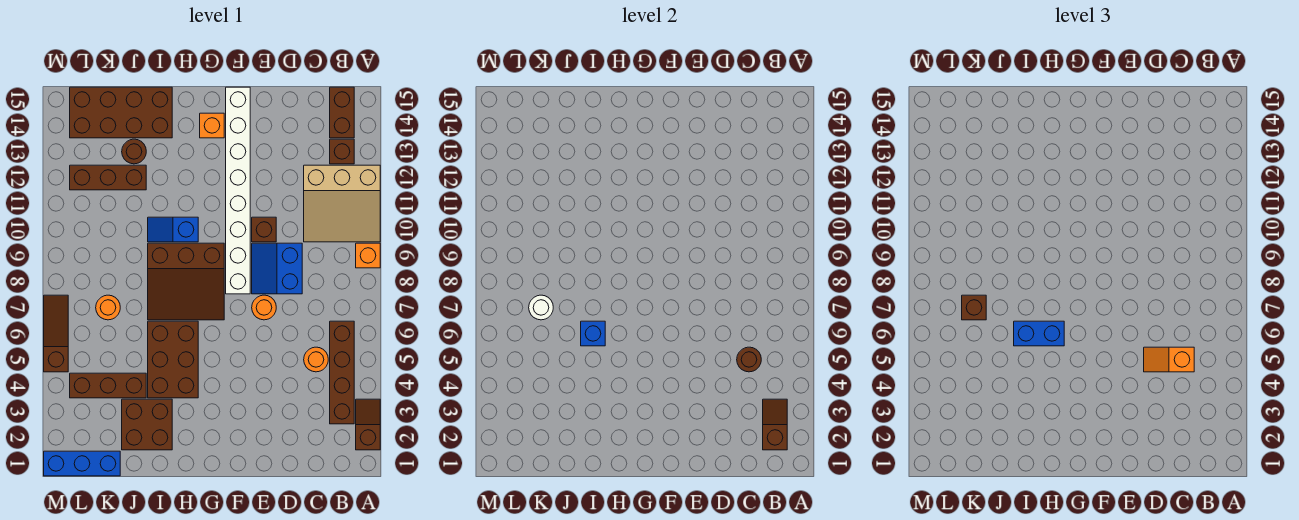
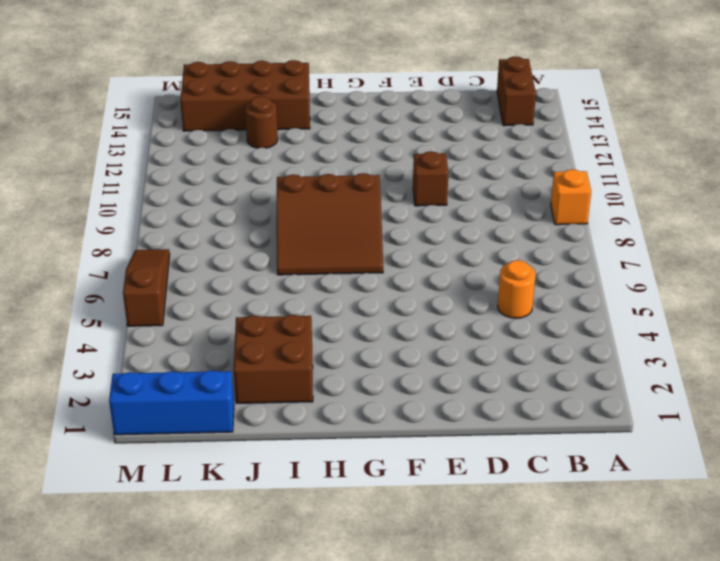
none -> brown slope A2:A3 level 1 top 2
none -> tan slope A10:C12 level 1 top 12
none -> brown brick B3:B6 level 1
none -> brown brick B13 level 1

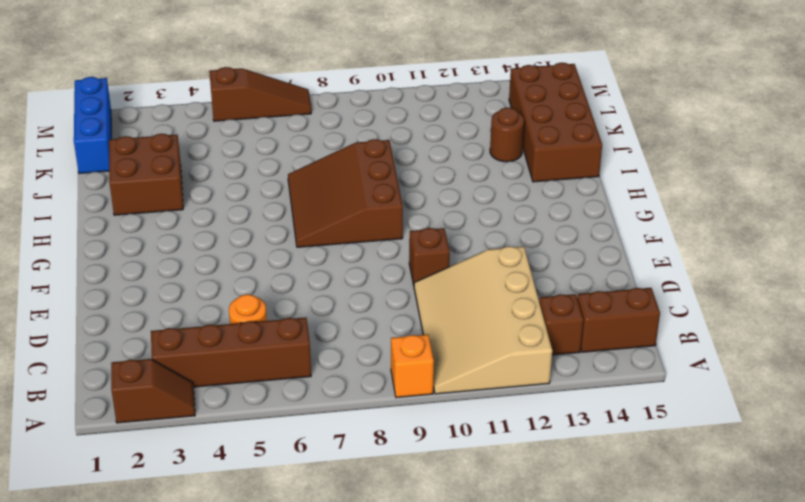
tan slope A10:D12 level 1 top 12 -> tan slope A10:C12 level 1 top 12
none -> blue slope D8:E9 level 1 top D
none -> orange round brick E7 level 1
none -> white brick F8:F15 level 1
none -> orange brick G14 level 1

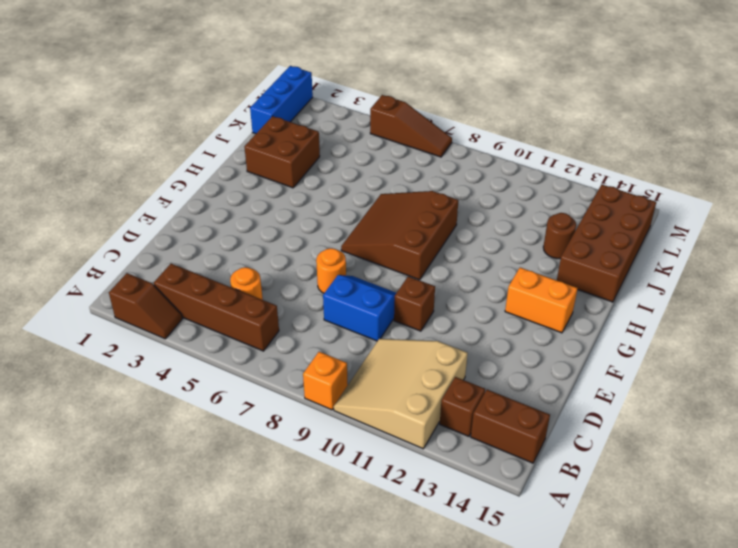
orange brick G13:G14 level 1 -> orange brick G14 level 1
none -> white brick F8:F15 level 1
none -> brown brick H4:I6 level 1
none -> blue slope H10:I10 level 1 top H
none -> brown brick J4:L4 level 1

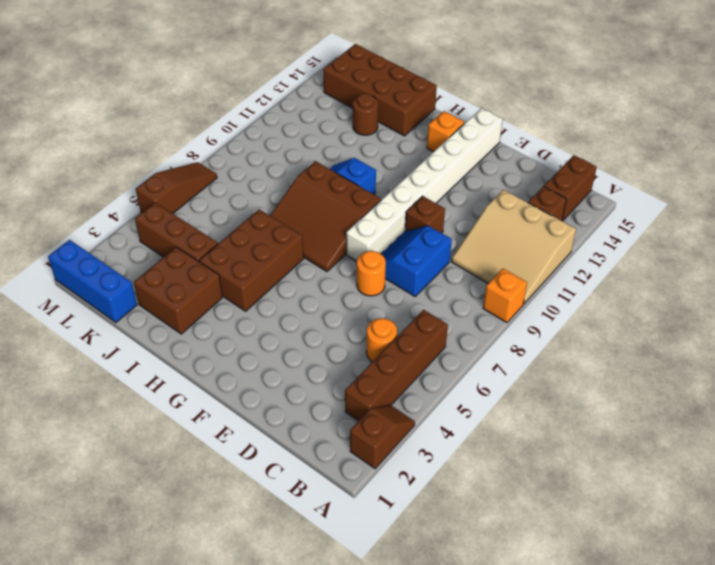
none -> brown brick J12:L12 level 1
none -> orange round brick K7 level 1
none -> brown slope B2:B3 level 2 top 2
none -> brown round brick C5 level 2

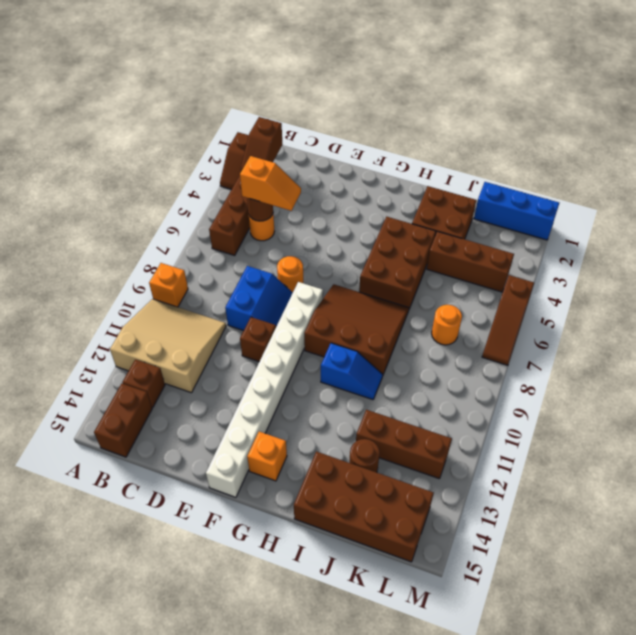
none -> blue brick I6 level 2
none -> white round brick K7 level 2
none -> blue brick H6:I6 level 3
none -> brown brick K7 level 3

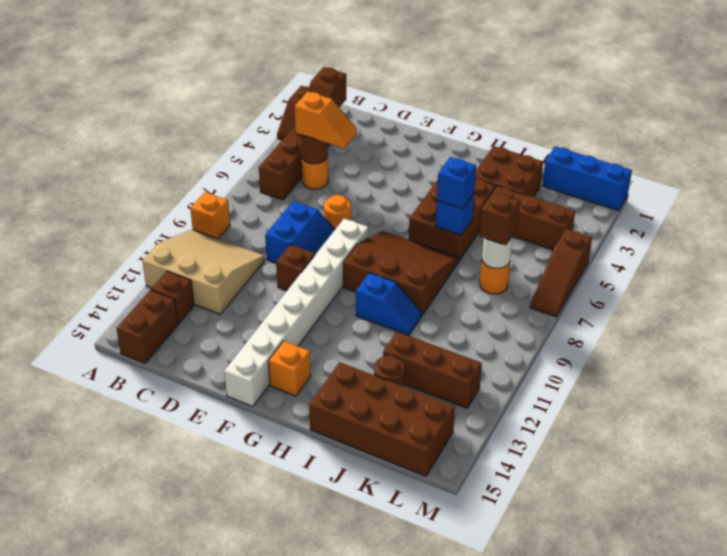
blue brick I6 level 3 -> blue brick H6:I6 level 3

